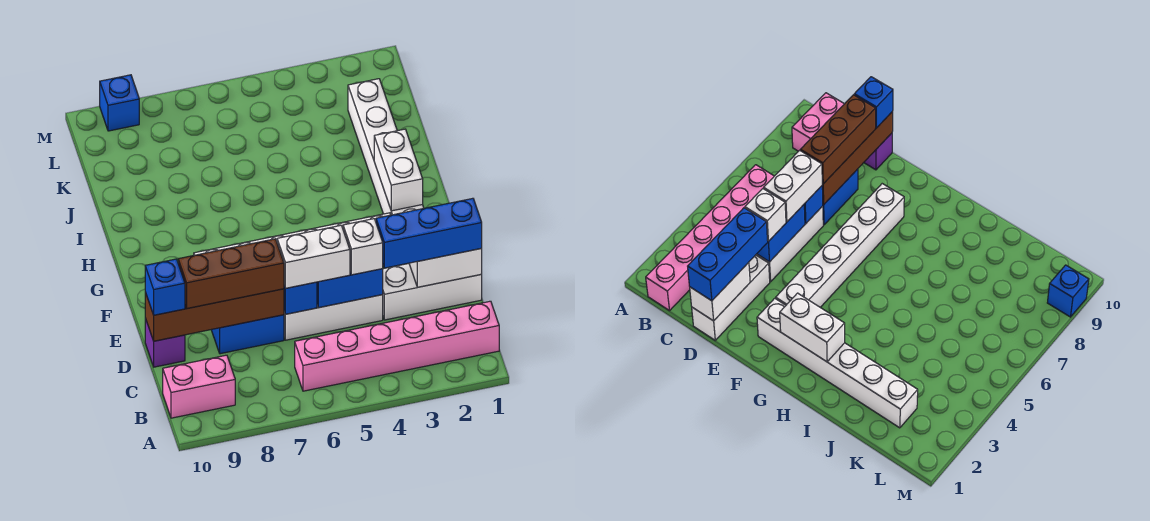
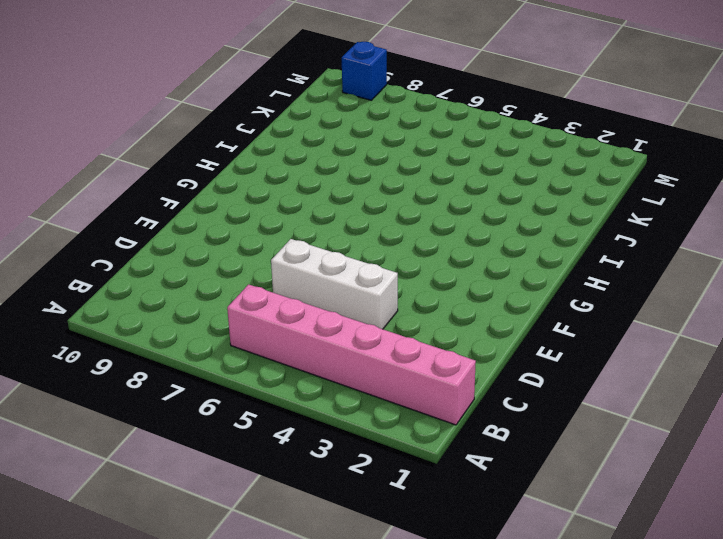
none -> pink brick B9:B10 level 1
none -> white brick D1:D3 level 1
none -> blue brick D7:D8 level 1

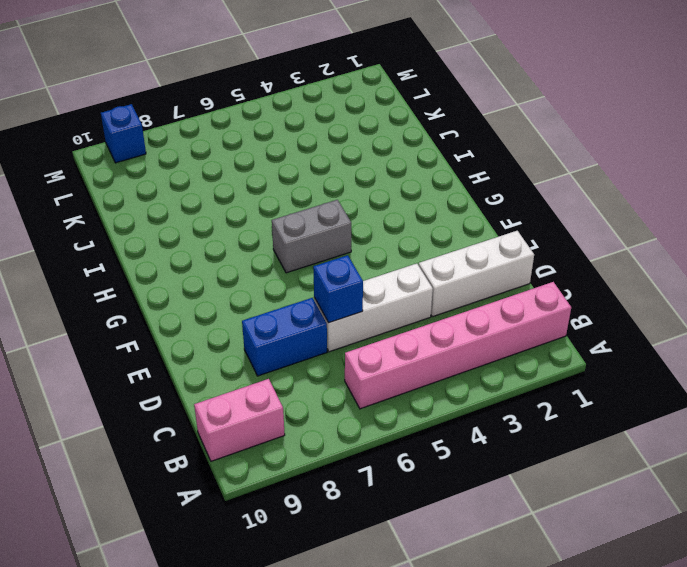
grey brick G5:G6 level 1 -> none
none -> purple brick D10 level 1
none -> white brick F2:K2 level 1
none -> white brick F3:F8 level 1

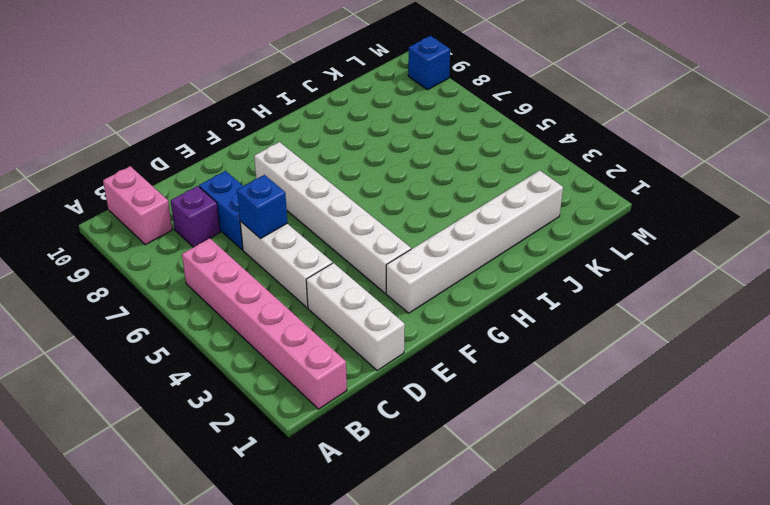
purple brick C8 level 1 -> purple brick D10 level 1
none -> white brick D1:D2 level 2
none -> blue brick D4:D5 level 2
none -> brown brick D7:D10 level 2

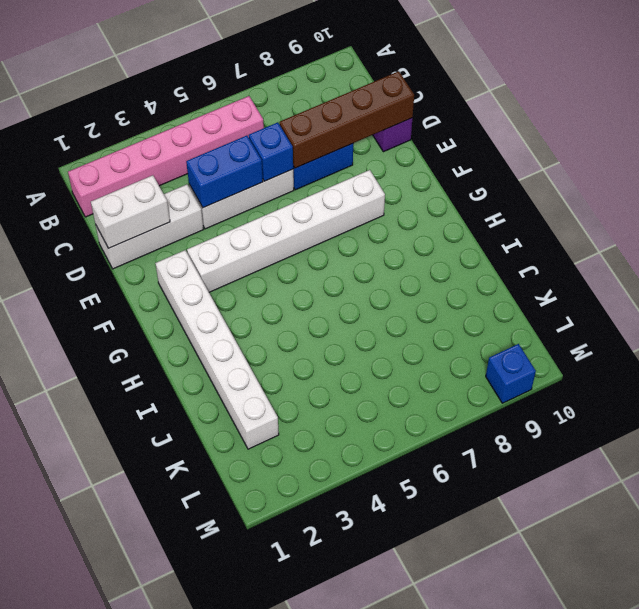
none -> pink brick B9:B10 level 1
none -> white brick G2:H2 level 2
none -> blue brick D1:D3 level 3

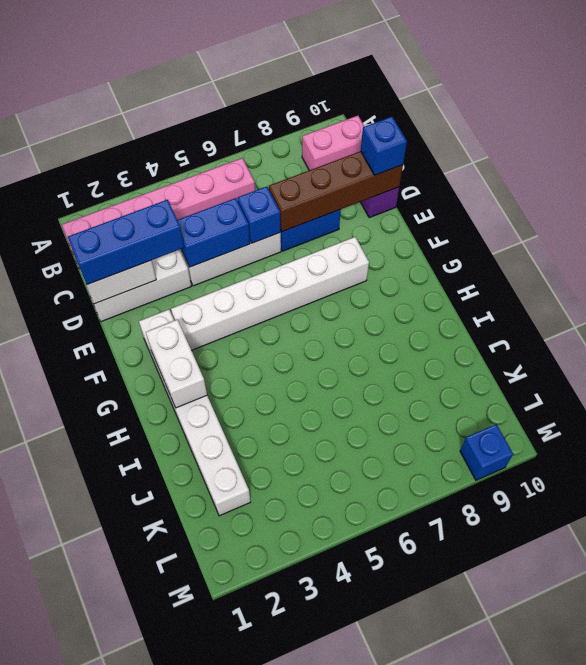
none -> white brick D4 level 3
none -> white brick D5:D6 level 3
none -> brown brick D7:D9 level 3

